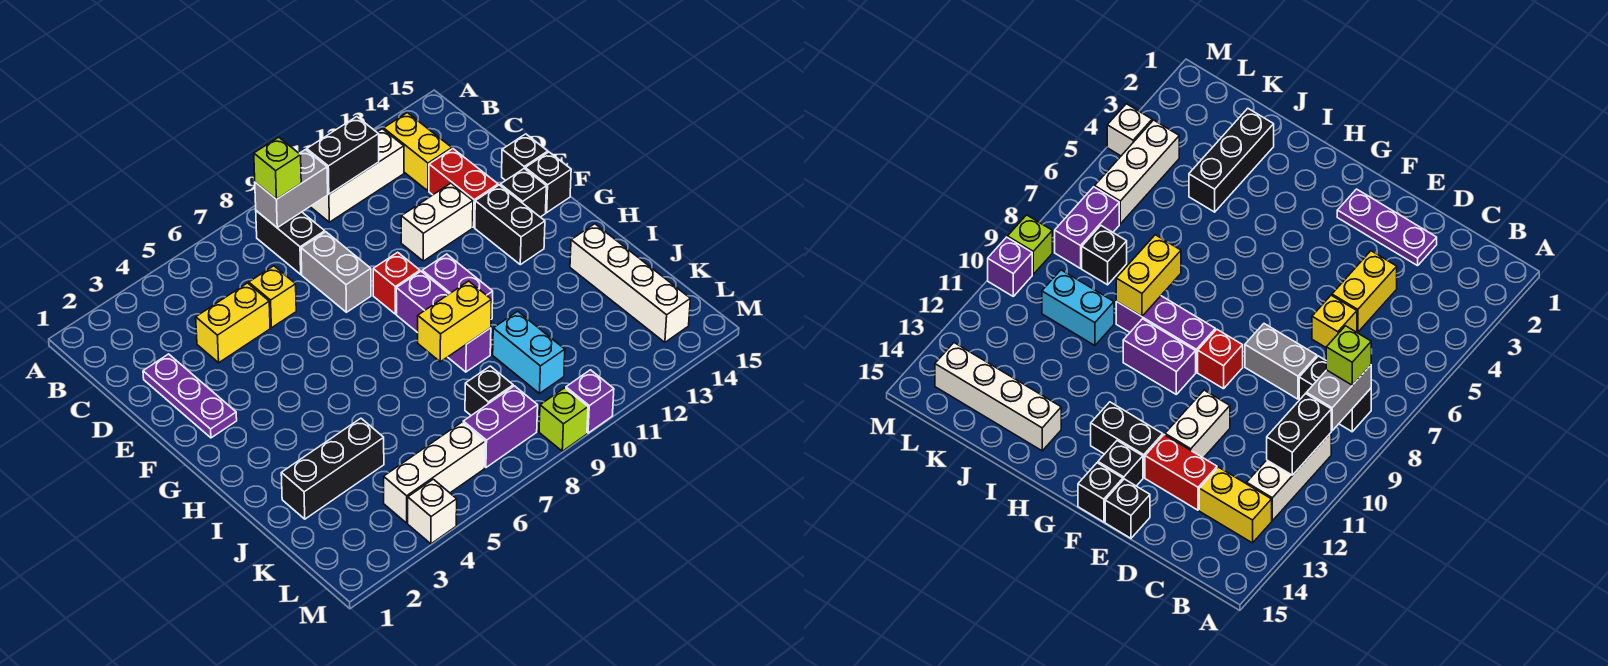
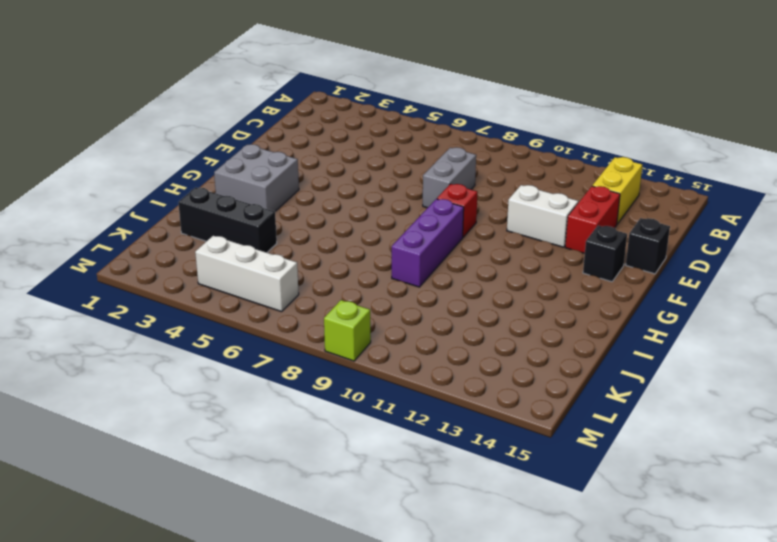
grey brick G2:H3 level 1 -> none
none -> black brick B8:C8 level 1
none -> white brick B10:B12 level 1
none -> purple plate D2:F2 level 1

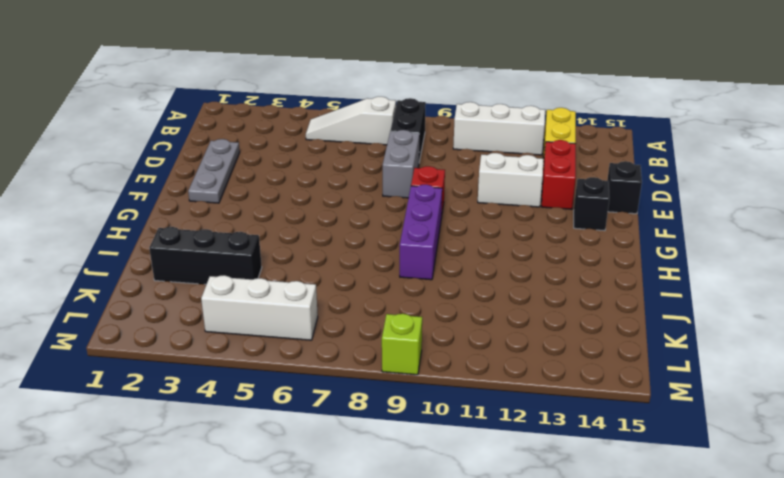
white slope B5:B7 level 1 top 7 -> none
grey plate D2:F2 level 1 -> purple plate D2:F2 level 1
none -> yellow brick D4:D5 level 1
none -> yellow brick D6 level 1
none -> black brick F13:G13 level 1

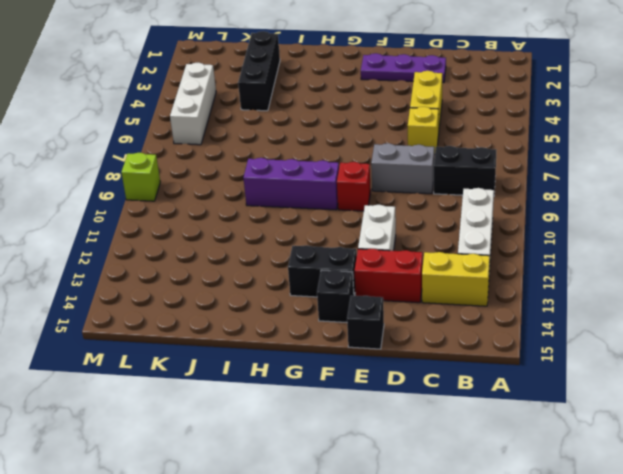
none -> black brick F15 level 1
none -> purple brick G10:H10 level 1
none -> white brick I14:L14 level 1

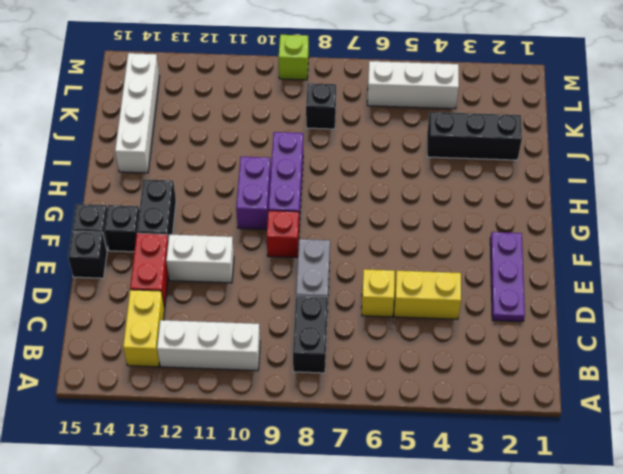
none -> cyan brick J10:K10 level 1
none -> purple brick L7:L8 level 1
none -> white brick M4 level 1

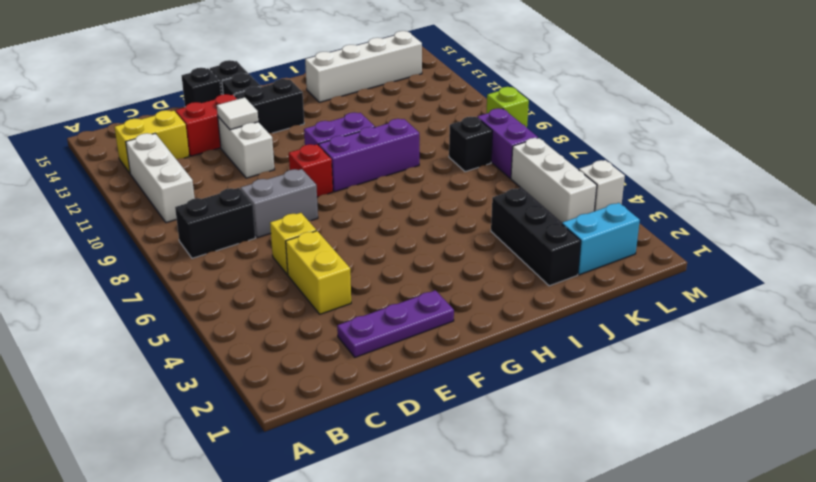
white tile E12 level 2 -> none
cyan brick K2:L2 level 1 -> cyan brick J10:K10 level 1
none -> purple brick M10 level 1
none -> grey brick B8:B9 level 2
none -> black brick B10:B11 level 2

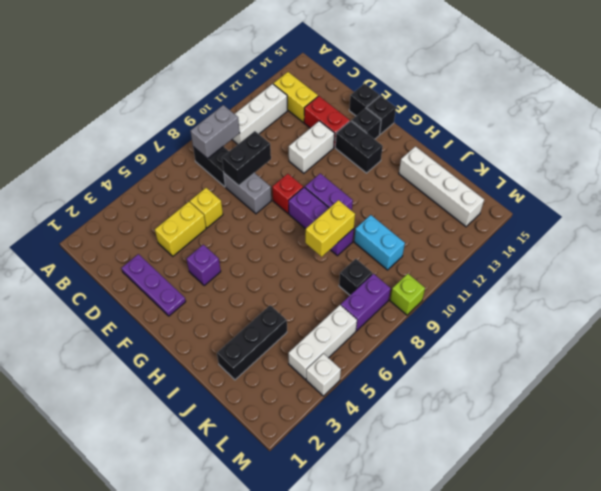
black brick D8:D9 level 2 -> black brick B10:B11 level 2
purple brick F4 level 1 -> purple brick M10 level 1
none -> lime brick B8 level 3

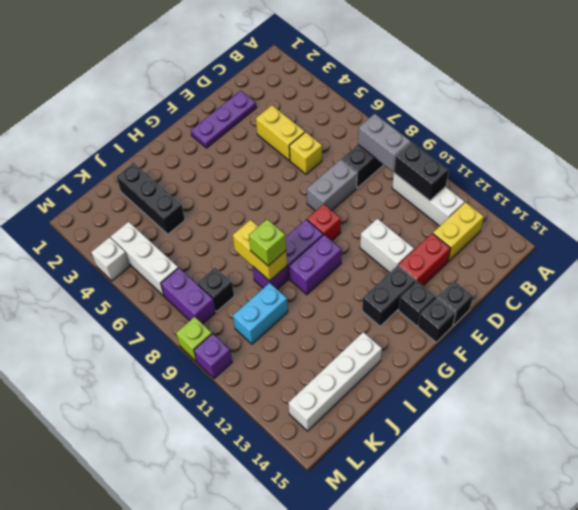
lime brick I9 level 3 -> lime brick B8 level 3

